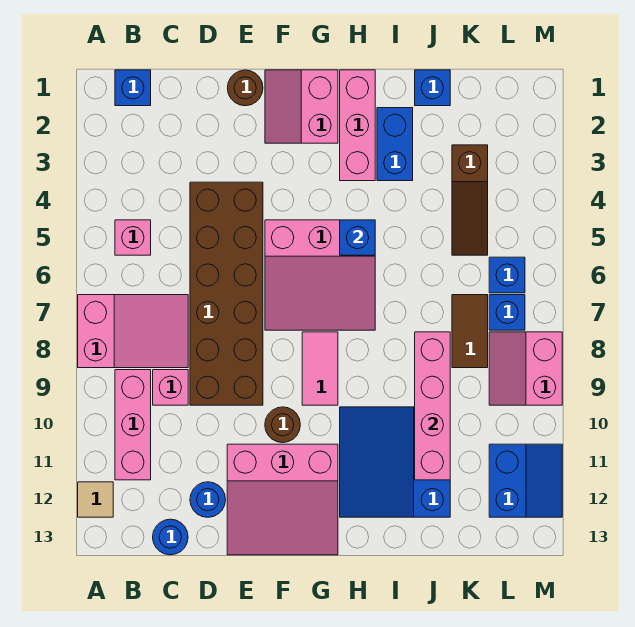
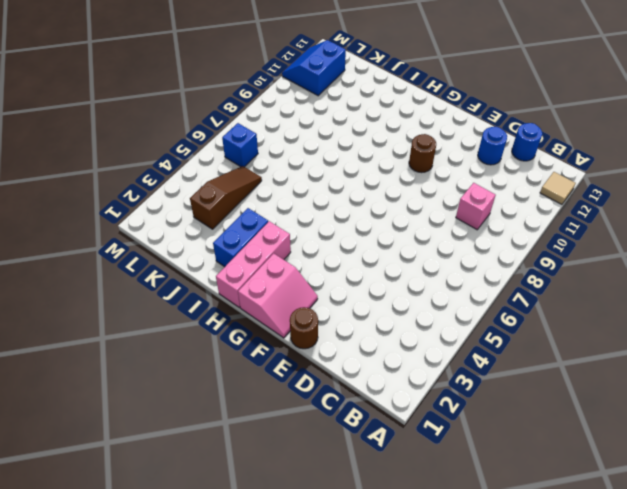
none -> pink slope A7:C8 level 1 top A
none -> blue brick B1 level 1
none -> pink brick B5 level 1

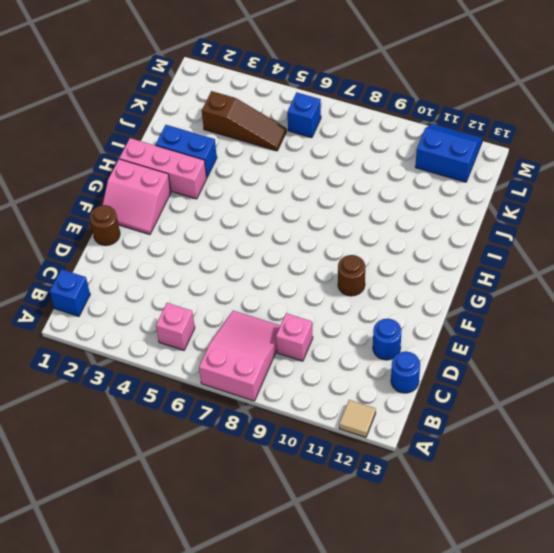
none -> pink brick B9:B11 level 1
none -> brown brick D4:E9 level 1
none -> pink slope E11:G13 level 1 top 11

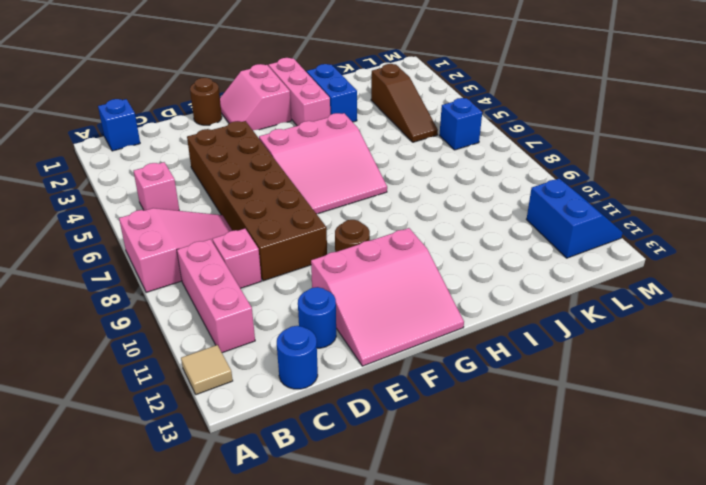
none -> pink tile G8:G9 level 1
none -> blue slope H10:J12 level 1 top J
none -> blue brick J1 level 1

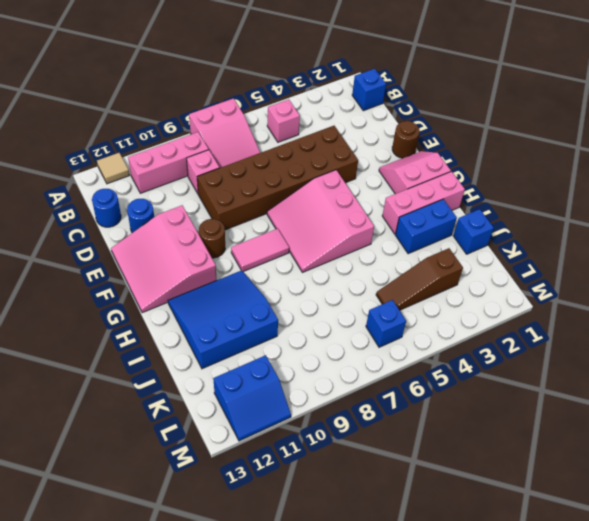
none -> brown tile K7:K8 level 1
none -> blue brick L7 level 1
none -> pink slope L8:M9 level 1 top M

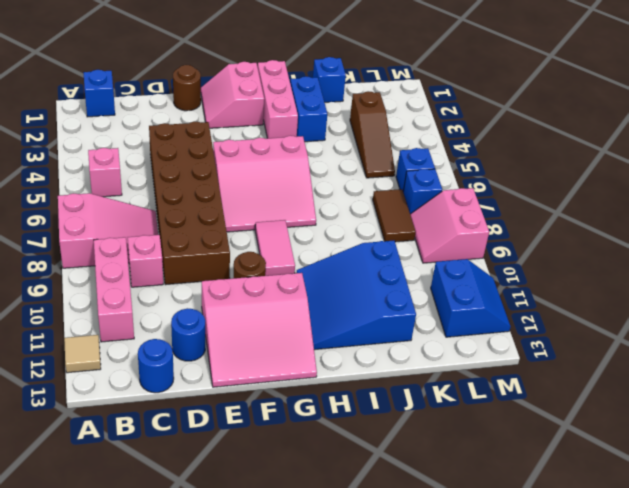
none -> blue brick H5 level 2
none -> pink brick J8:J11 level 2

